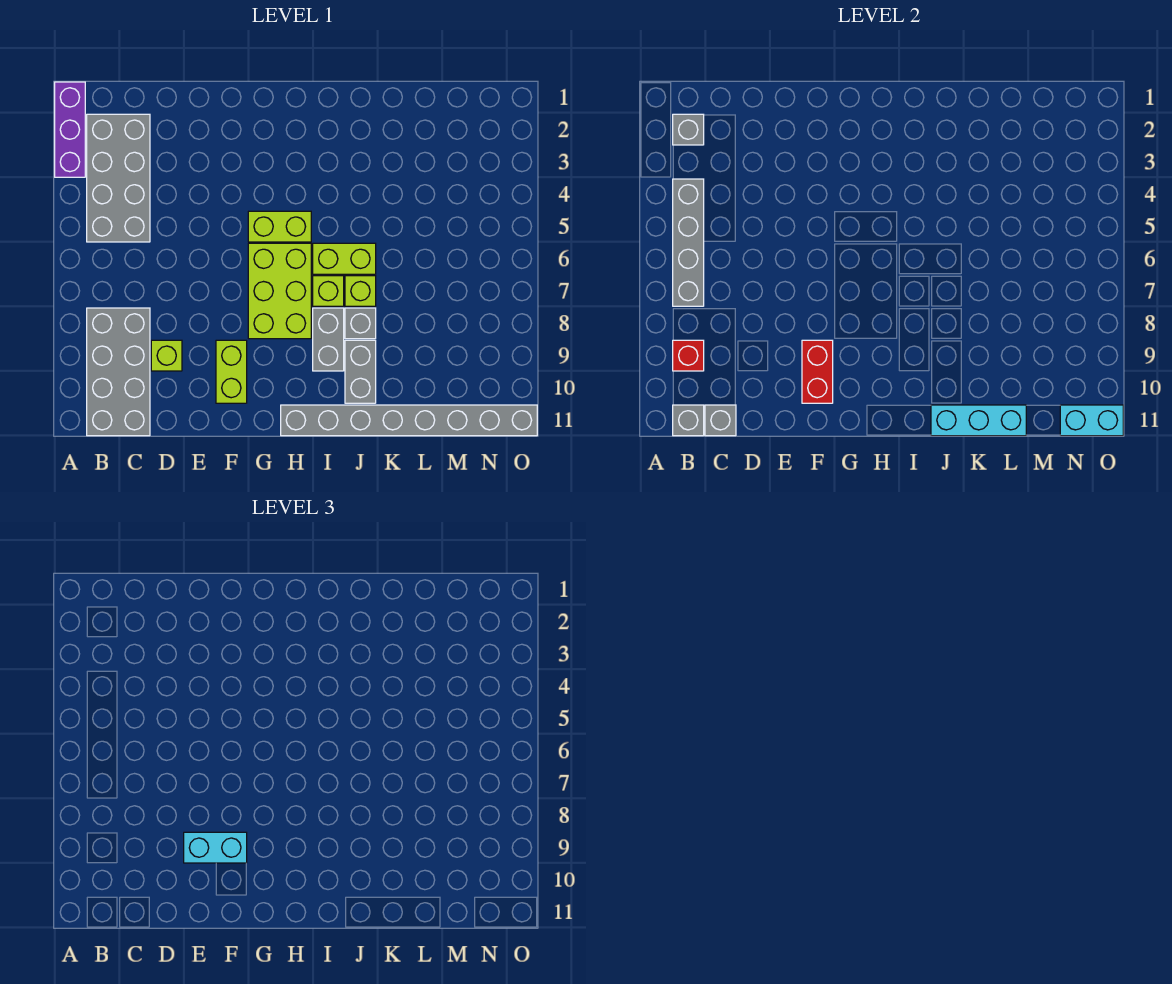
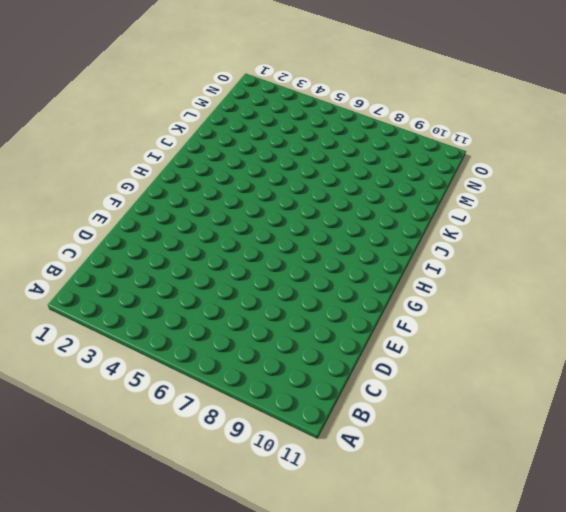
none -> purple brick A1:A3 level 1
none -> grey brick B2:C5 level 1
none -> grey brick B8:C11 level 1

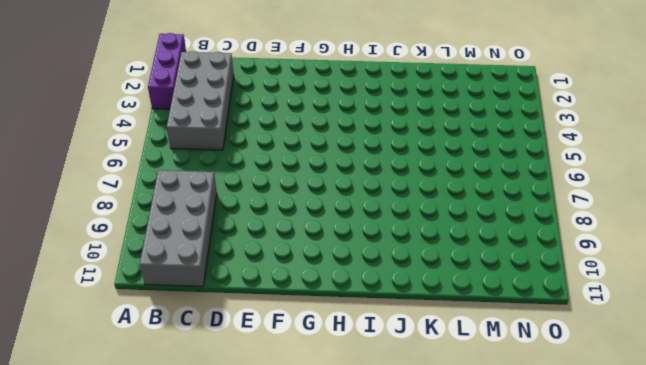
none -> lime brick D9 level 1
none -> lime brick F9:F10 level 1
none -> lime brick G5:H5 level 1

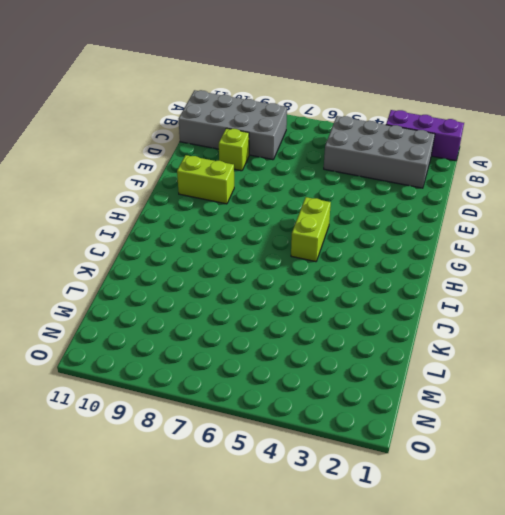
none -> lime brick G6:H8 level 1
none -> grey brick H11:O11 level 1
none -> lime brick I6:J6 level 1

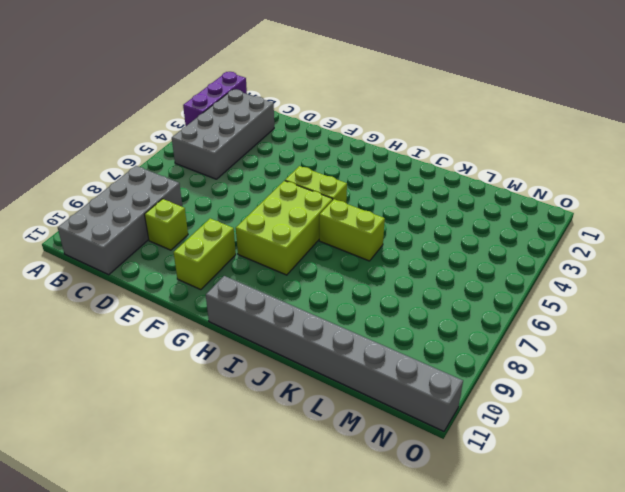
none -> lime brick I7 level 1
none -> grey brick I8:I9 level 1
none -> lime brick J7 level 1

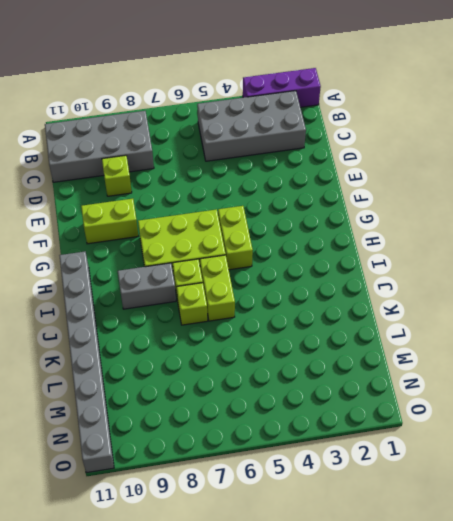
none -> grey brick J8 level 1
none -> grey brick J9:J10 level 1
none -> grey brick B2 level 2

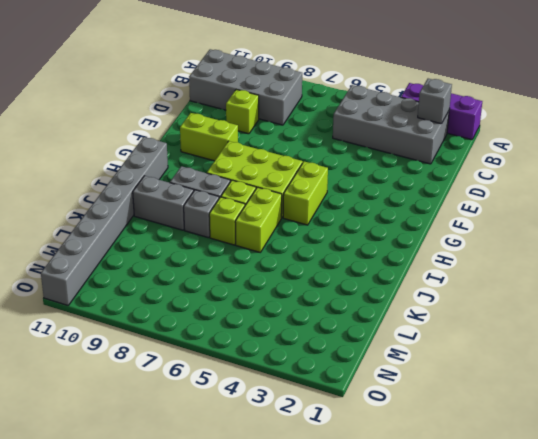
none -> grey brick B4:B7 level 2
none -> red brick B9 level 2
none -> grey brick B11 level 2

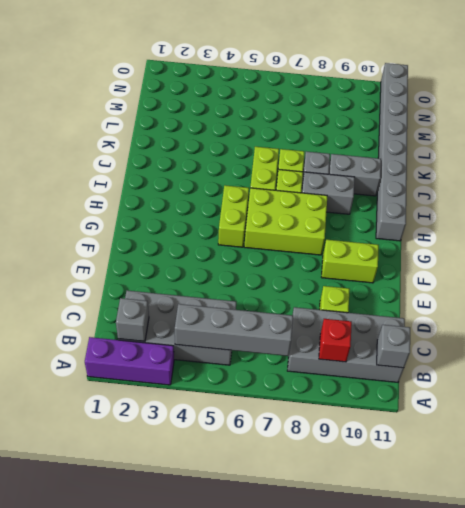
none -> grey brick C11 level 2
none -> red brick F9:F10 level 2
none -> cyan brick J11:L11 level 2

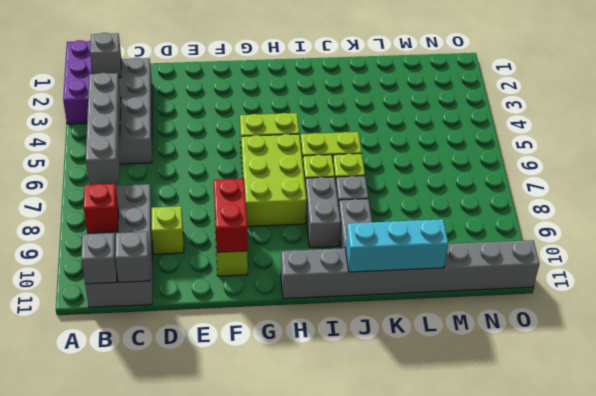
none -> cyan brick N11:O11 level 2
none -> cyan brick E9:F9 level 3

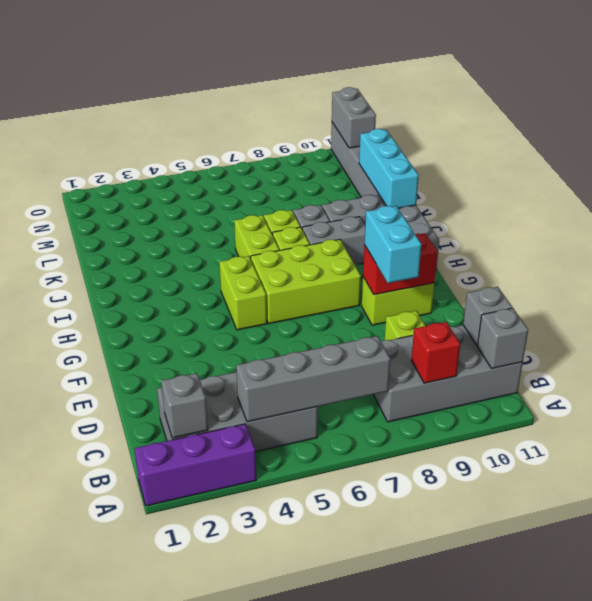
grey brick N11:O11 level 2 -> cyan brick N11:O11 level 2

